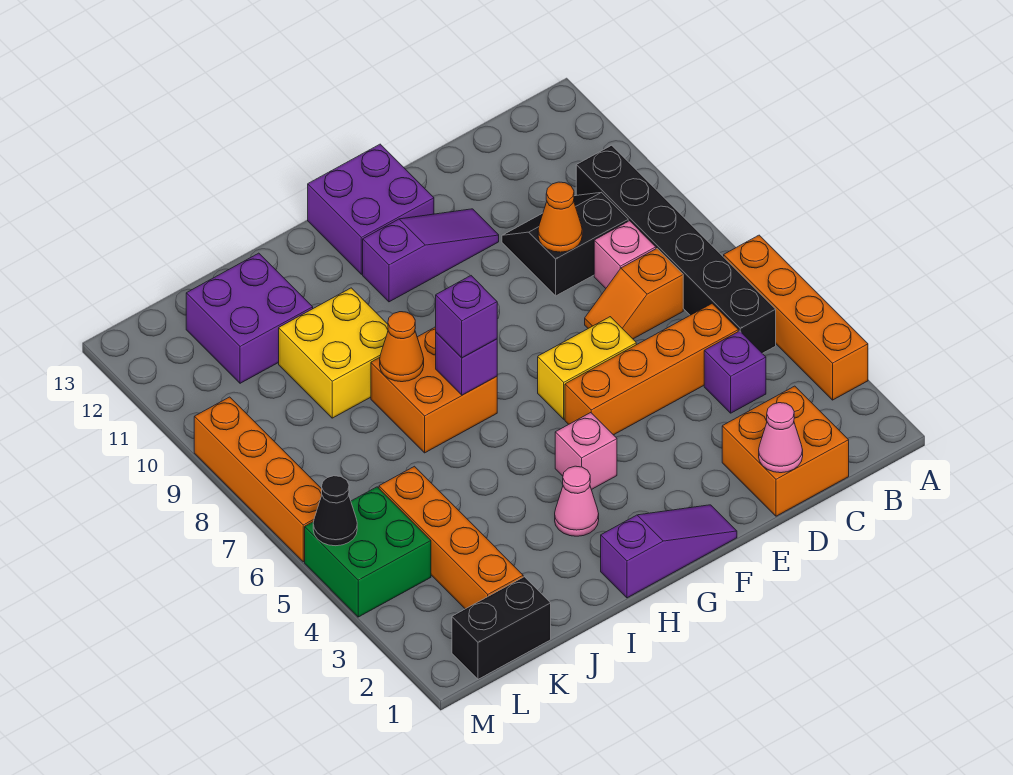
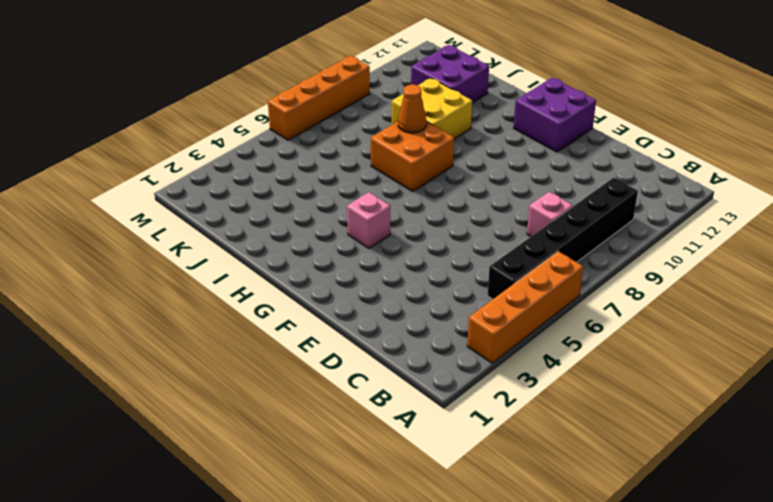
none -> orange brick C1:D2 level 1
none -> purple brick C4 level 1
none -> orange brick C5:F5 level 1

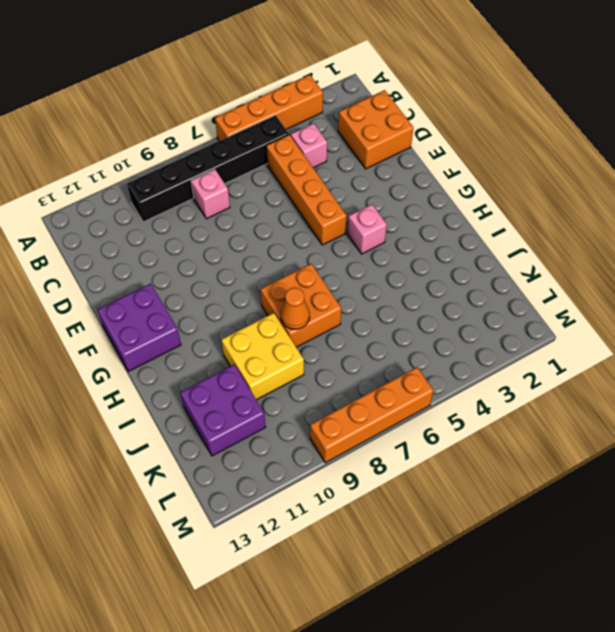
pink brick C4 level 1 -> purple brick C4 level 1
none -> orange slope C7:D7 level 1 top C
none -> black slope C9:D10 level 1 top 9
none -> yellow brick E6:F6 level 1

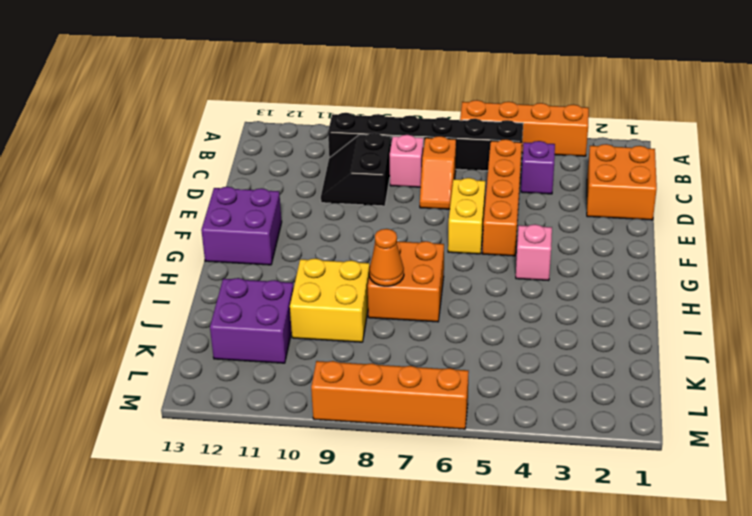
none -> purple slope E11:G11 level 1 top G
none -> purple slope F1:H1 level 1 top H
none -> pink cone H3 level 1

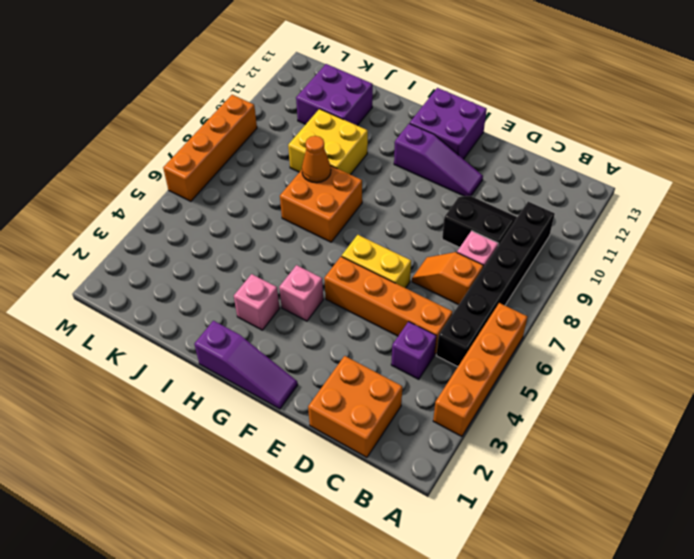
pink brick H3 level 1 -> pink cone H3 level 1
none -> black brick K1:L1 level 1
none -> orange brick K2:K5 level 1
none -> green brick L4:M5 level 1

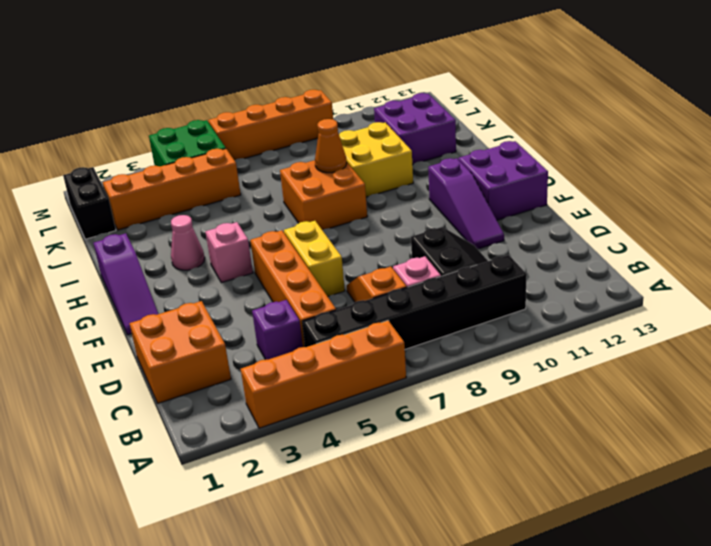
none -> pink cone D1 level 2
none -> orange cone D9 level 2
none -> purple brick H7 level 2

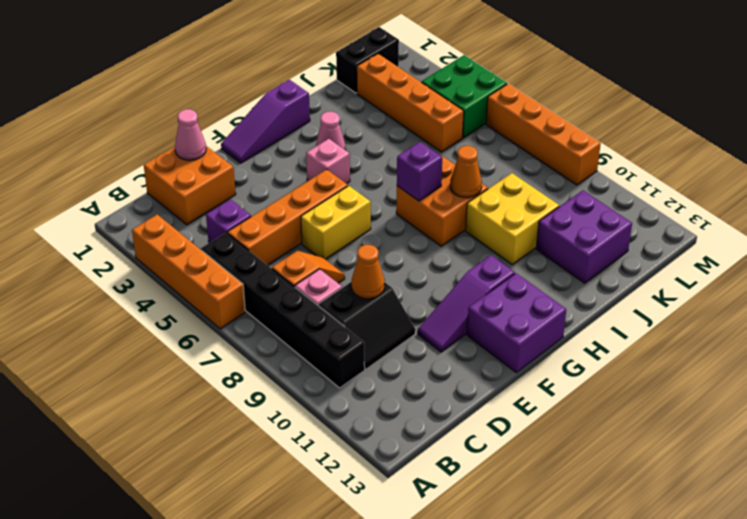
none -> black cone M5 level 2
none -> purple brick H7 level 3

